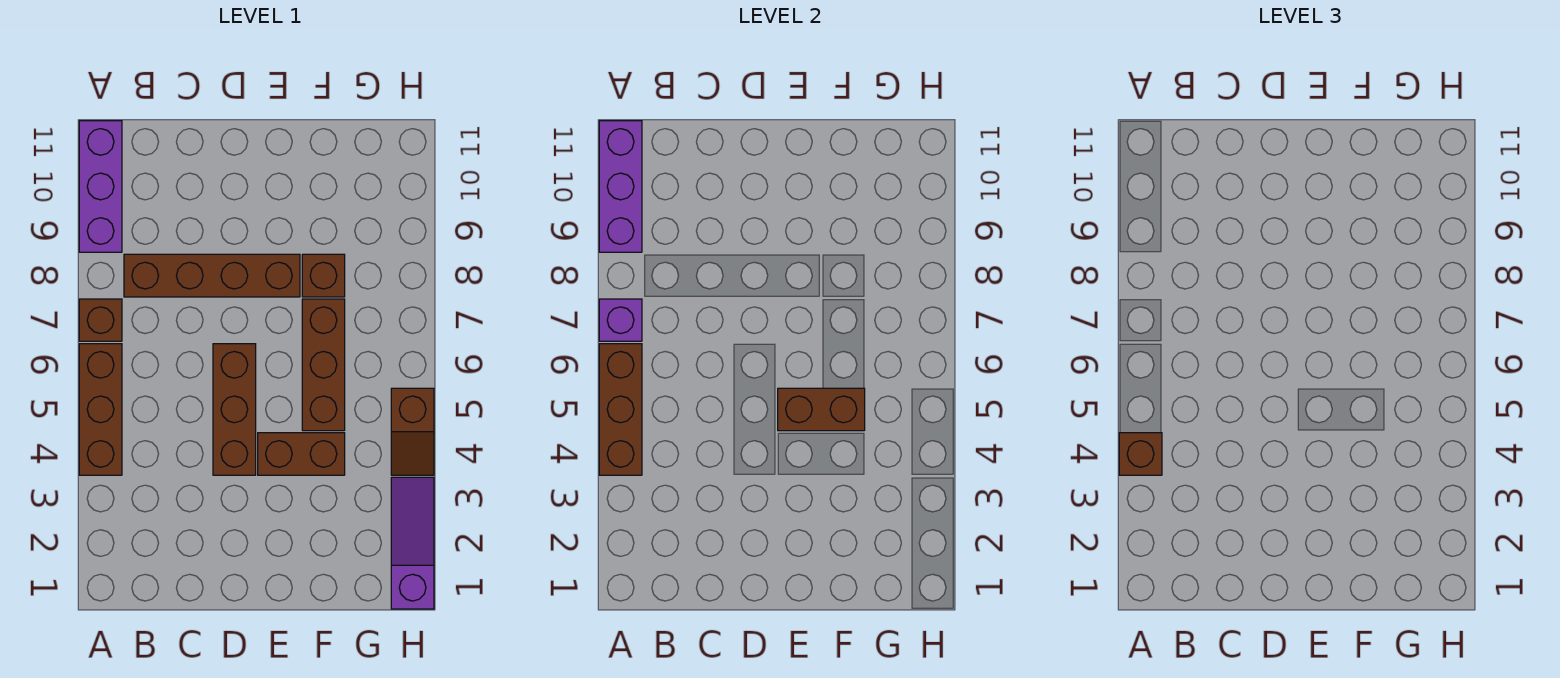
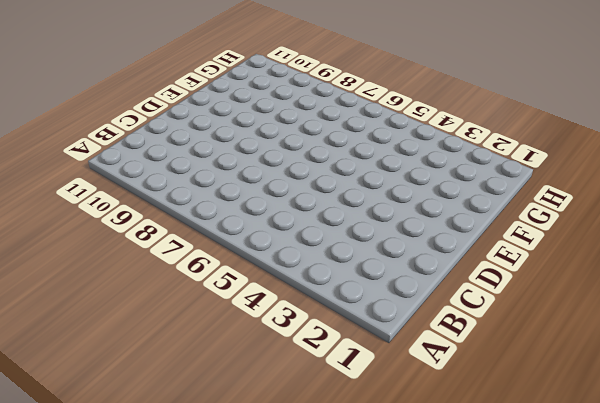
none -> brown brick A4:A6 level 1
none -> brown brick A7 level 1
none -> purple brick A9:A11 level 1

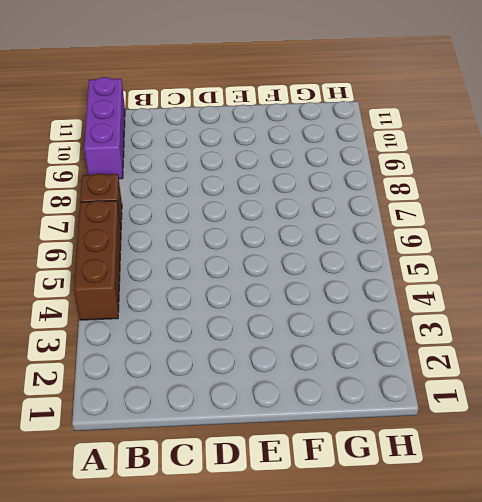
none -> brown brick B8:E8 level 1
none -> brown brick D4:D6 level 1
none -> brown brick E4:F4 level 1

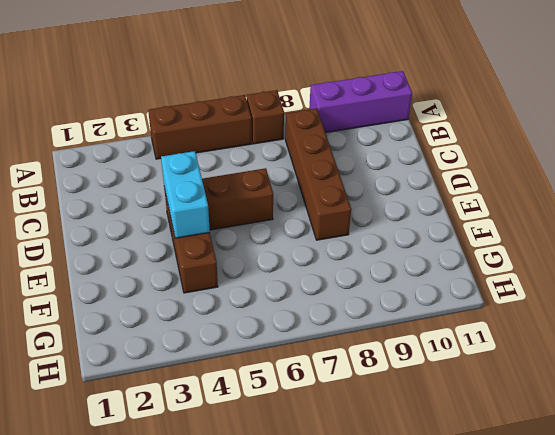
cyan brick D4:E4 level 2 -> none
none -> brown brick F5:F7 level 1
none -> brown brick F8 level 1
none -> purple slope H1:H3 level 1 top 1

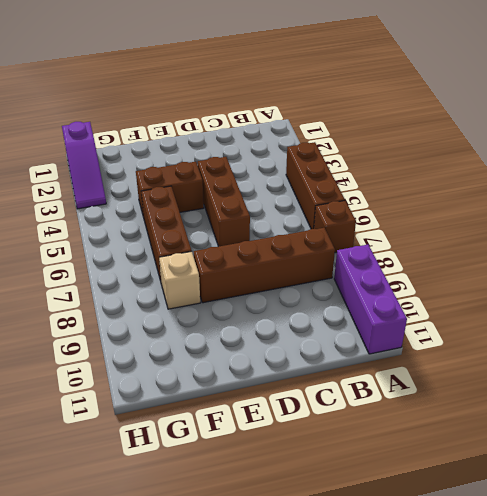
tan brick F8 level 1 -> brown brick F8 level 1
none -> brown slope H4:H5 level 1 top 5
none -> brown brick A4:A6 level 2
none -> purple brick A7 level 2

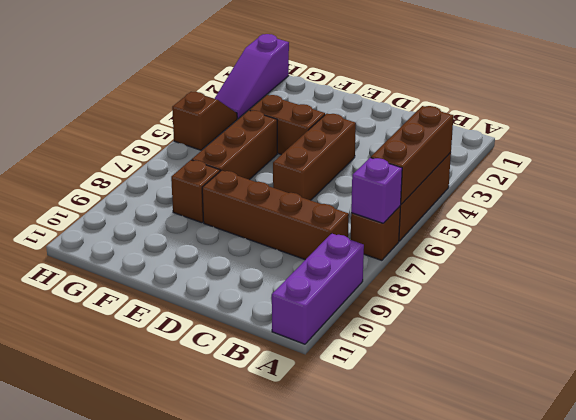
none -> purple brick A9:A11 level 2
none -> brown brick E5:F5 level 2
none -> brown brick A4 level 3

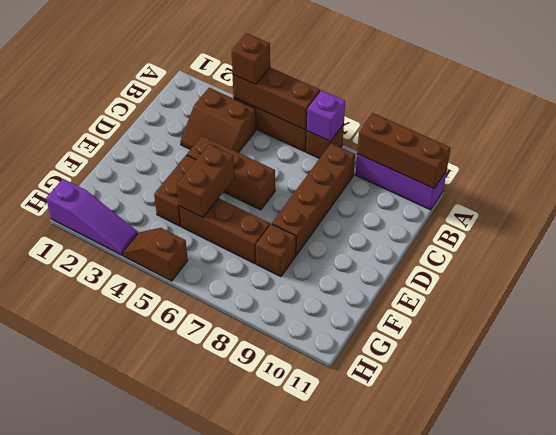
brown brick A9:A11 level 2 -> purple brick A9:A11 level 2
brown slope B3:C4 level 1 top B -> none

